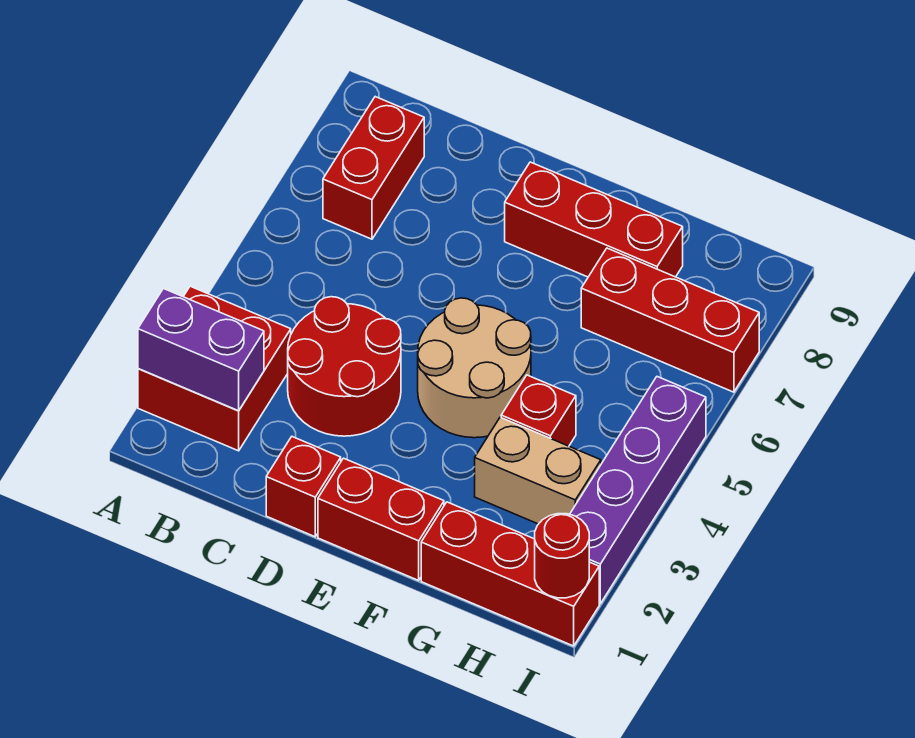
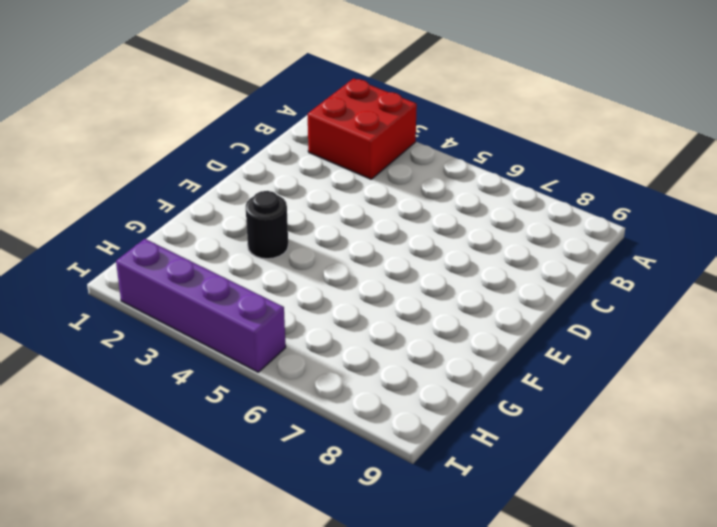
black round brick F3 level 1 -> none
none -> red brick B7:B8 level 1
none -> red round brick C3:D4 level 1
none -> red brick D1 level 1

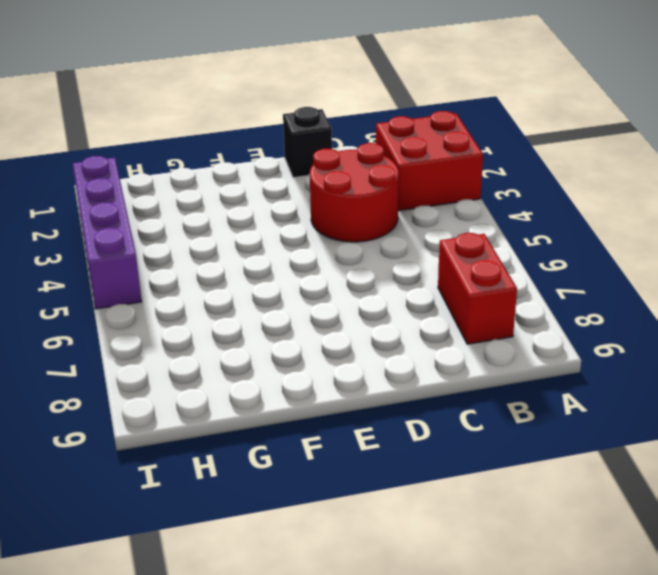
black brick D1 level 1 -> red brick D1 level 1
none -> red brick E1:F1 level 1
none -> tan round brick E4:F5 level 1
none -> red brick E8:G8 level 1

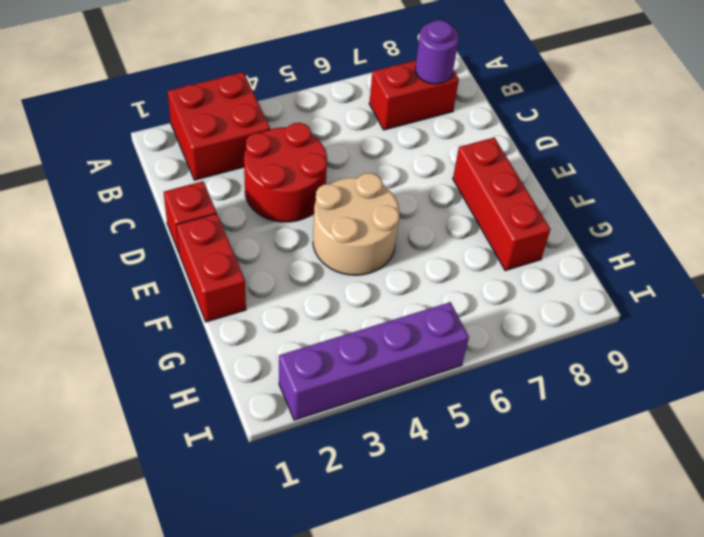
purple round brick B8 level 2 -> none
none -> red brick G1:I1 level 1
none -> tan brick G3:H3 level 1
none -> red brick G4 level 1

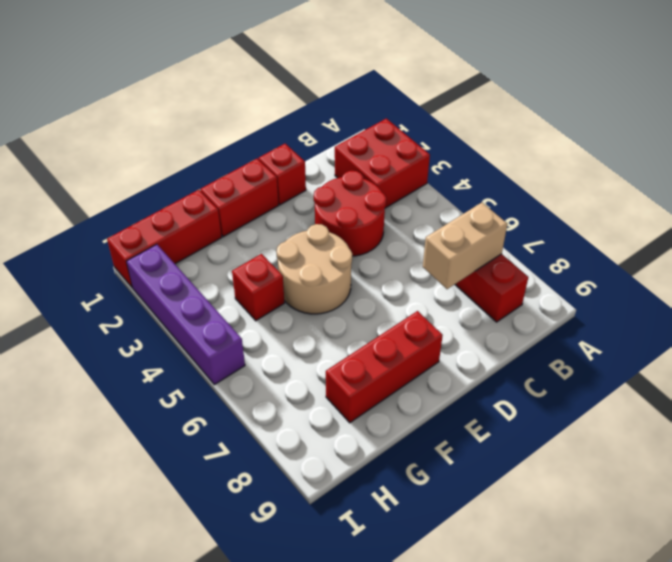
tan brick B7:C7 level 2 -> tan brick G3:H3 level 1
none -> red brick G7:I7 level 1
none -> purple brick A2:B2 level 2
none -> red round brick I1 level 2

